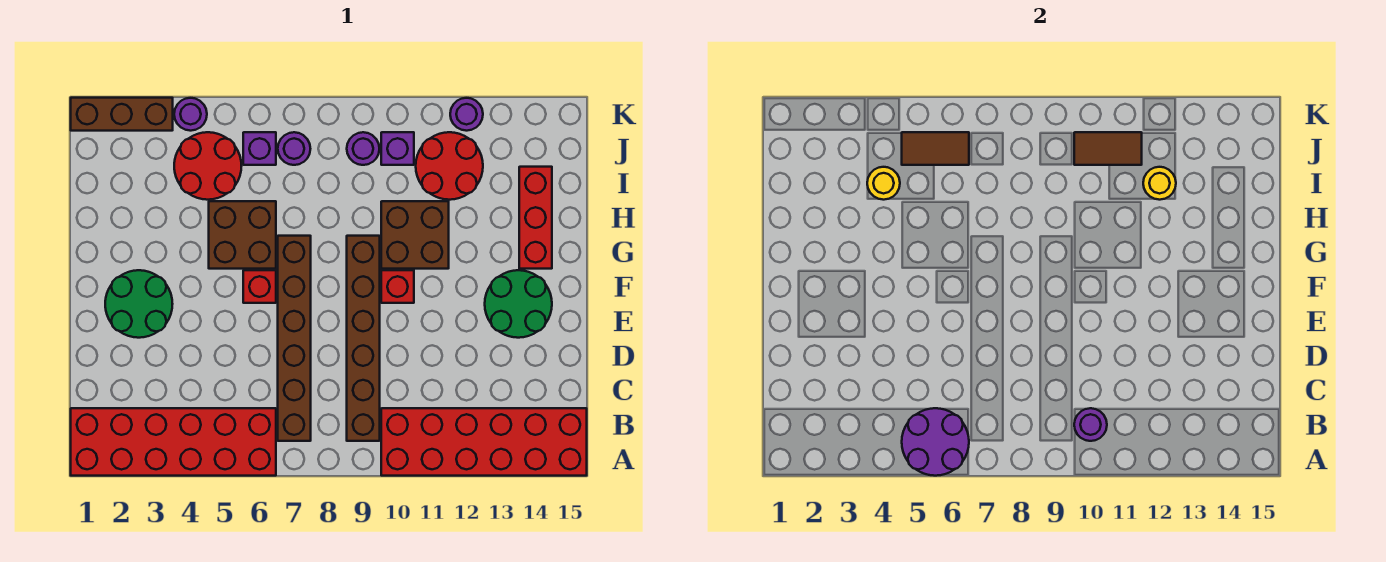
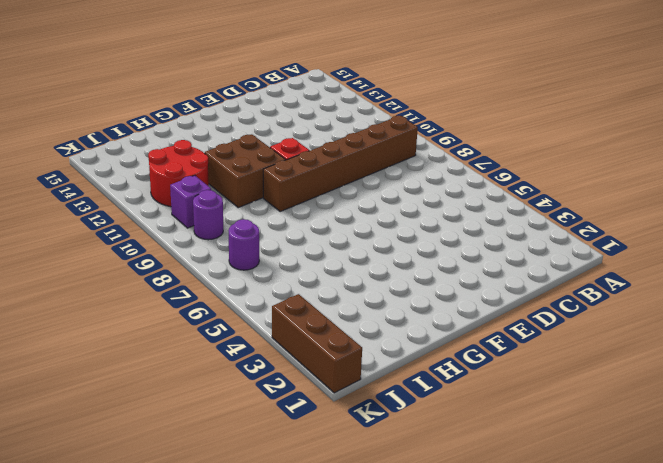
none -> red brick A1:B6 level 1
none -> red brick A10:B15 level 1
none -> brown brick B7:G7 level 1

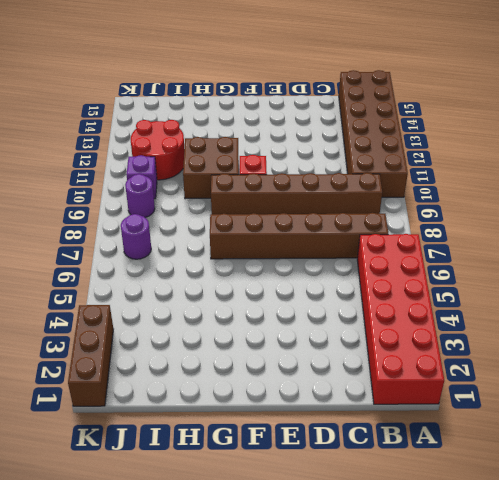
brown brick A10:B15 level 1 -> red brick A10:B15 level 1
none -> green round brick E2:F3 level 1
none -> green round brick E13:F14 level 1
none -> red brick F6 level 1

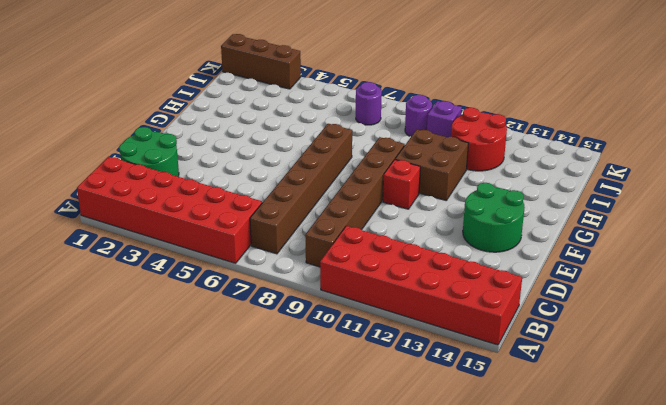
green round brick C1:D2 level 1 -> green round brick E2:F3 level 1
none -> red brick F6 level 1
none -> brown brick G5:H6 level 1
none -> red brick G14:I14 level 1

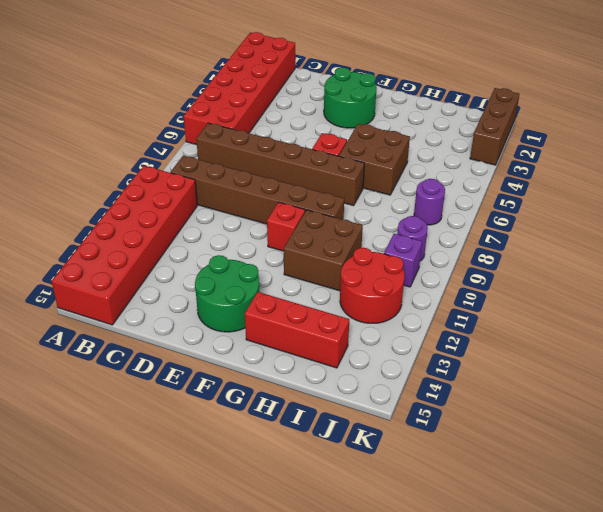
none -> red round brick I4:J5 level 1
none -> purple brick J6 level 1
none -> purple round brick K4 level 1

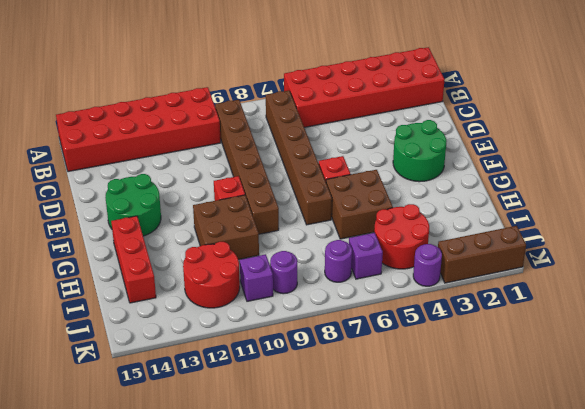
none -> purple round brick K12 level 1
none -> purple round brick A5:B6 level 2
none -> purple round brick B10 level 2

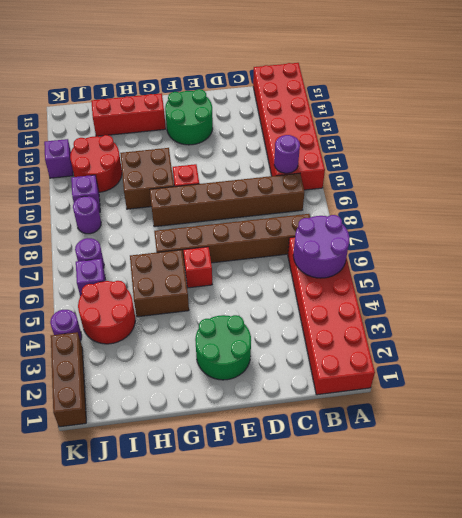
purple brick K12 level 1 -> purple round brick K12 level 1
none -> yellow round brick I4 level 2
none -> yellow round brick I12 level 2
none -> brown tile J5:J6 level 2

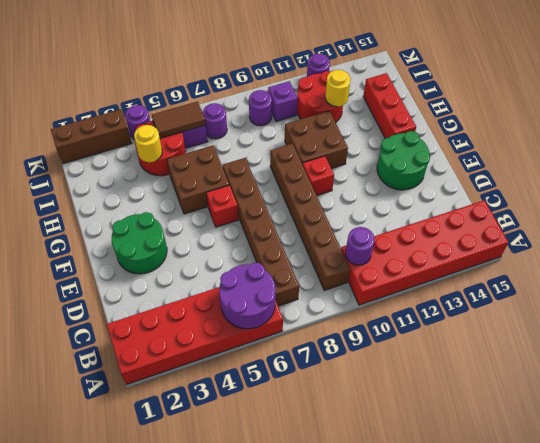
none -> brown tile J10:J11 level 2

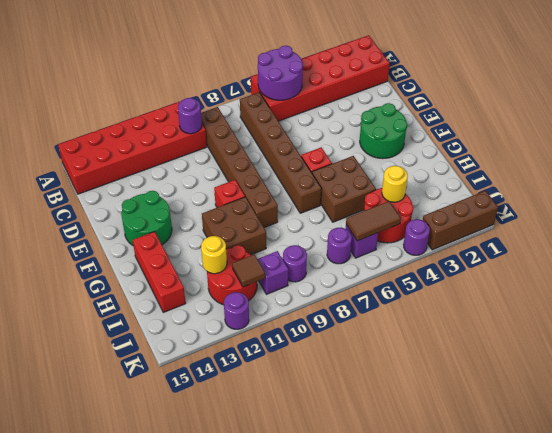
brown tile J11 level 2 -> brown tile J10:J11 level 2

